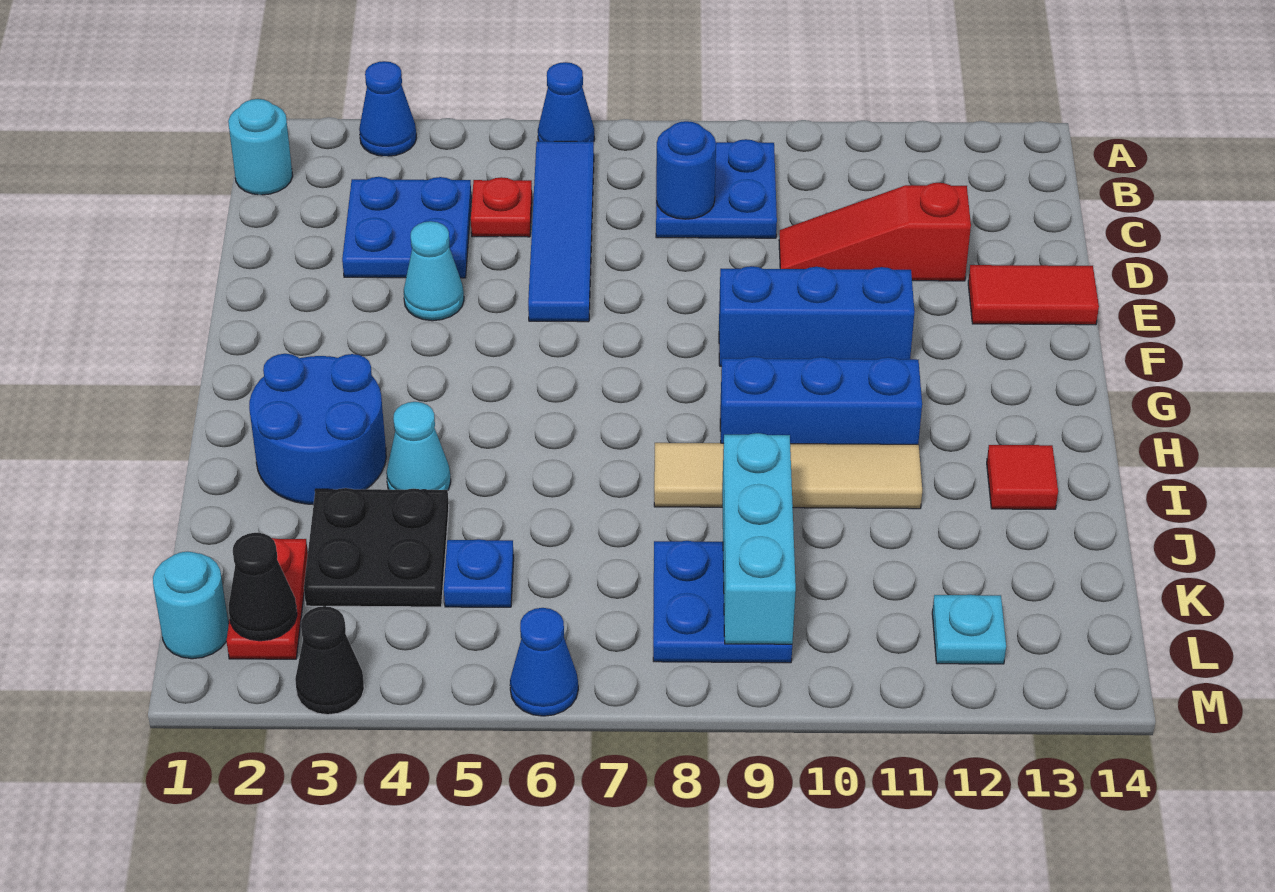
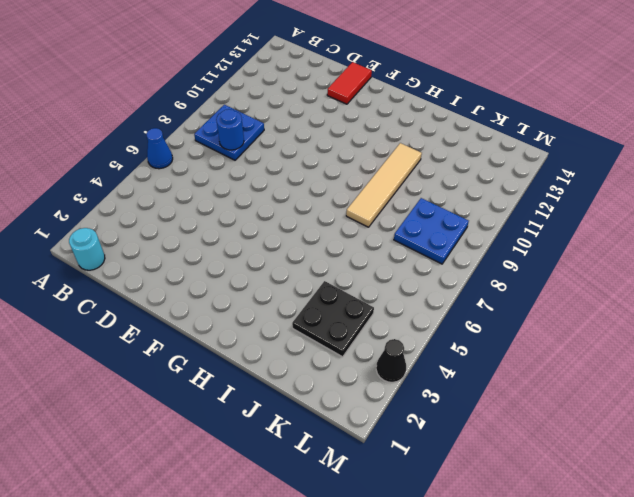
none -> blue cone A3 level 1
none -> blue tile B6:E6 level 1
none -> blue plate C3:D4 level 1

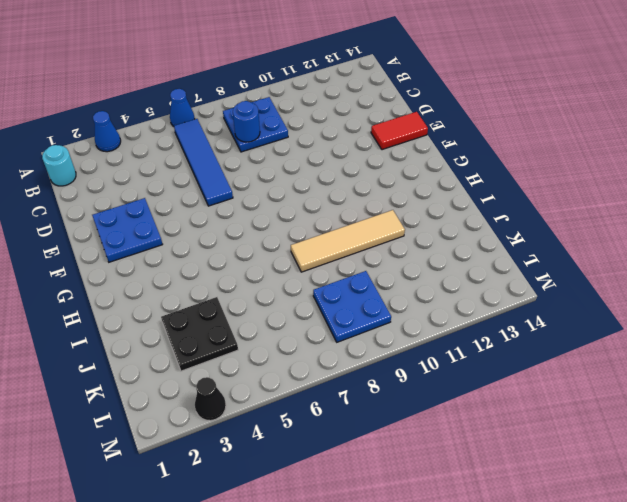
blue plate E2:F3 level 1 -> blue plate C3:D4 level 1
none -> red plate C5 level 1
none -> red slope D10:D12 level 1 top 12
none -> cyan cone E4 level 1

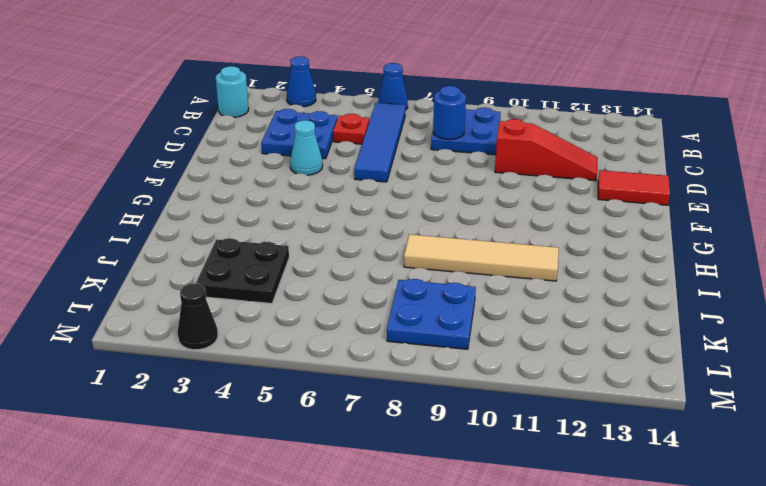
red slope D10:D12 level 1 top 10 -> red slope D10:D12 level 1 top 12
none -> blue brick F9:F11 level 1
none -> blue round brick H2:I3 level 1
none -> blue brick H9:H11 level 1

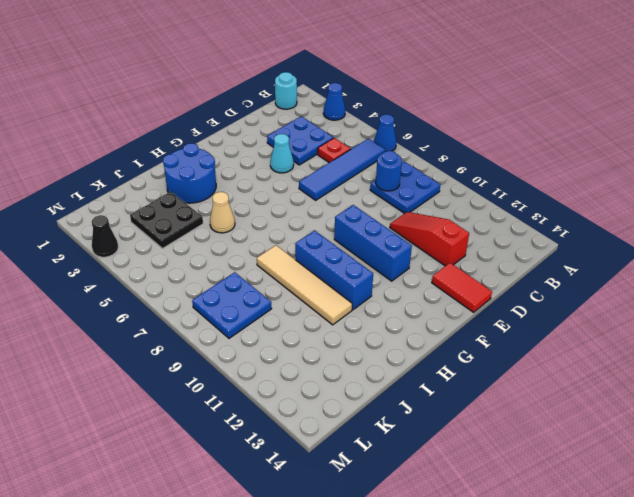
tan cone I5 level 1 -> none
none -> cyan cone I4 level 1
none -> red tile I13 level 1
none -> red plate K2:L2 level 1

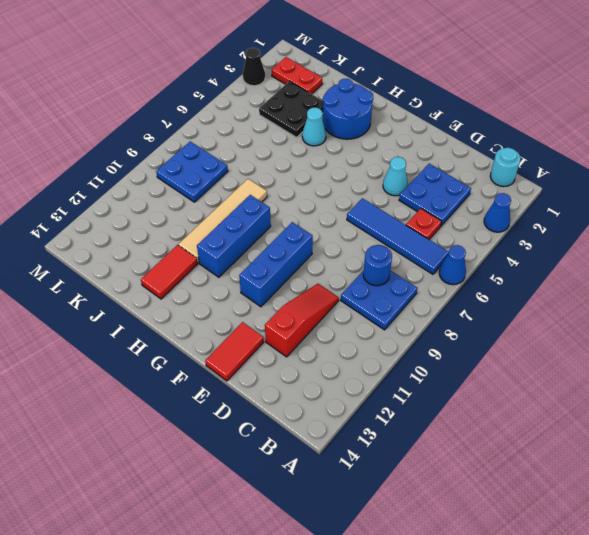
red tile I12:I13 level 1 -> red tile I13 level 1
none -> blue plate K5 level 1
none -> cyan round brick L1 level 1
none -> cyan plate L12 level 1

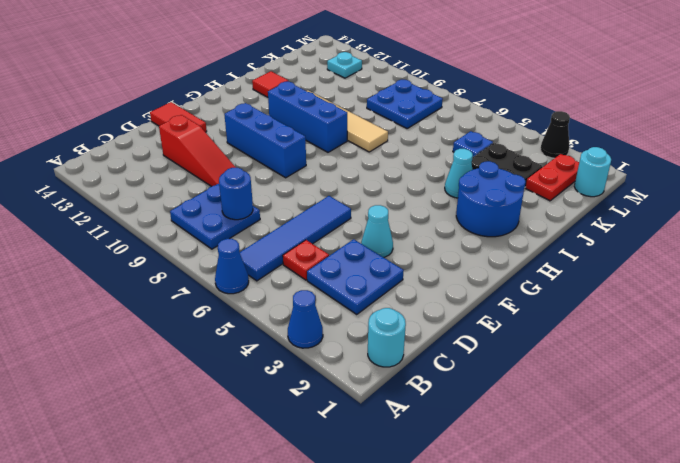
none -> blue cone M6 level 1
none -> cyan brick J9:L9 level 2
none -> black cone L2 level 2

